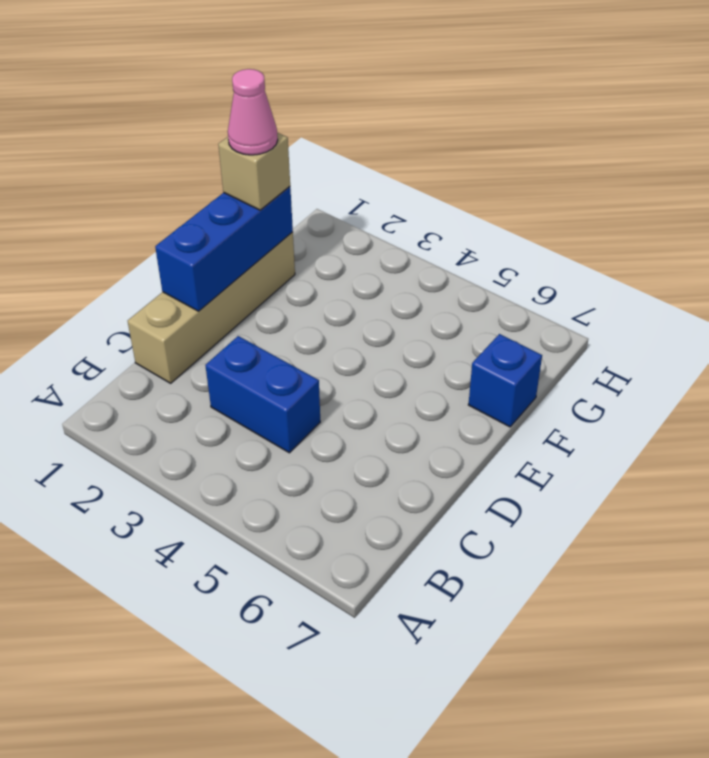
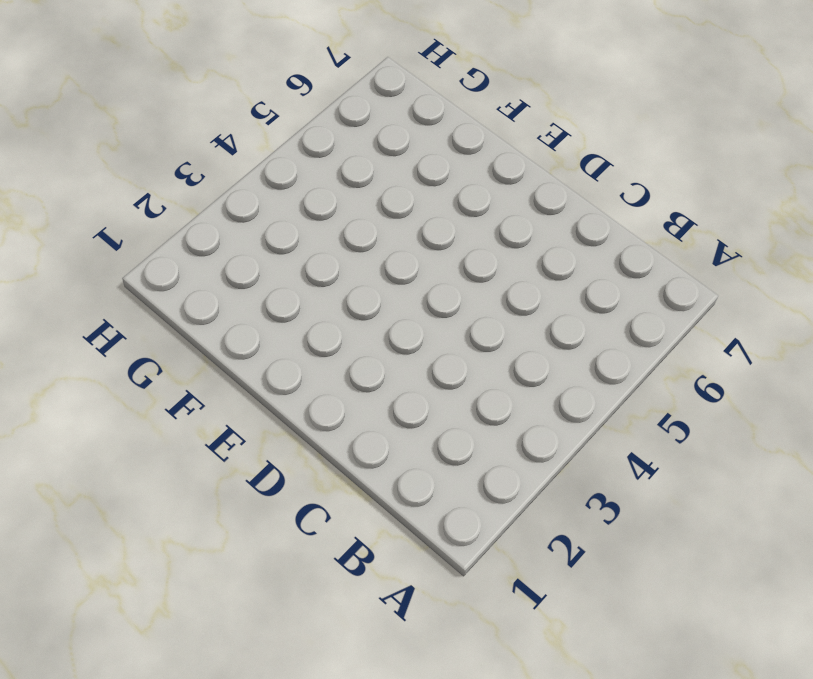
none -> tan brick C1:F1 level 1
none -> blue brick C3:C4 level 1

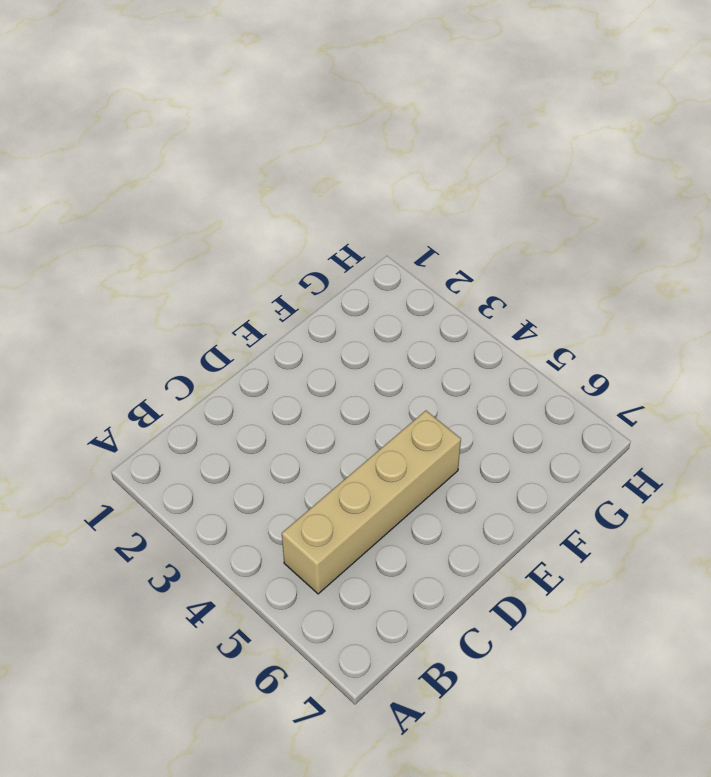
tan brick B5:E5 level 1 -> tan brick C1:F1 level 1
none -> blue brick C3:C4 level 1
none -> blue brick F7 level 1

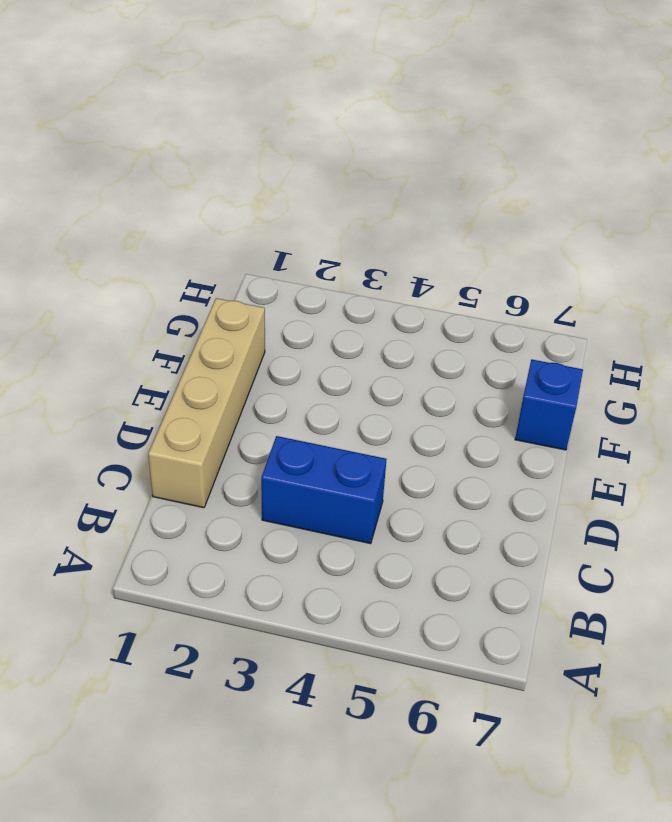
none -> blue brick D1:F1 level 2
none -> tan brick F1 level 3

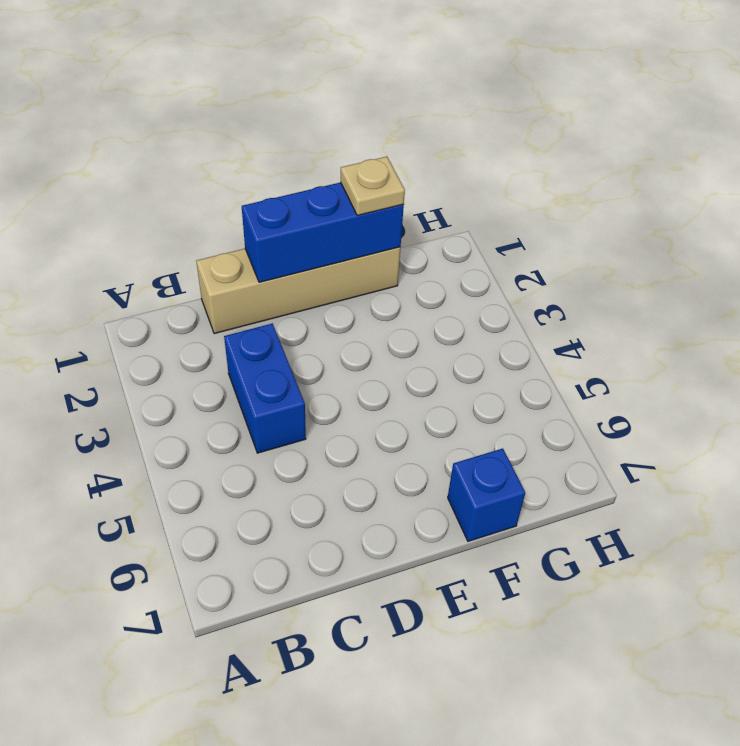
tan plate F1 level 3 -> tan brick F1 level 3
none -> pink cone F1 level 4

